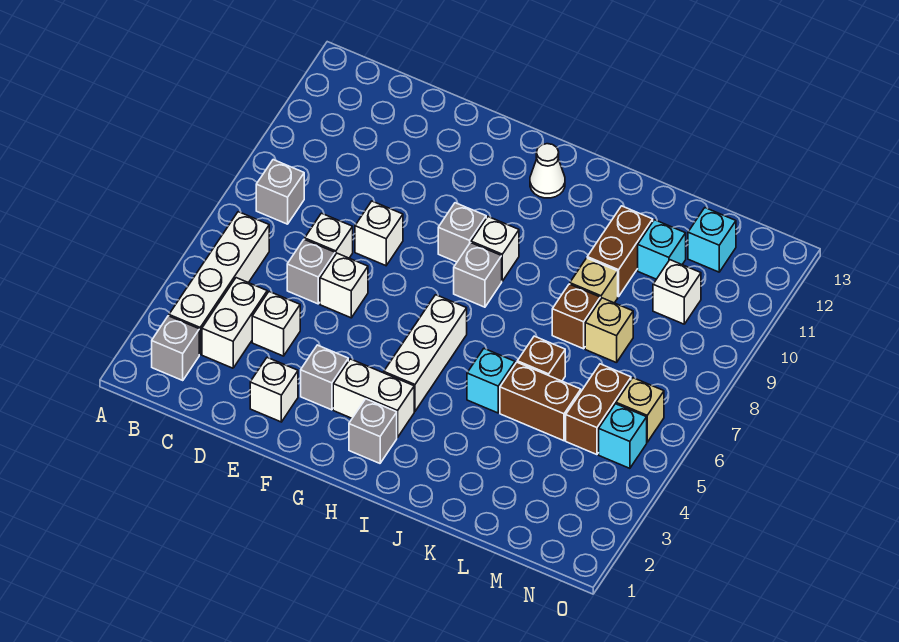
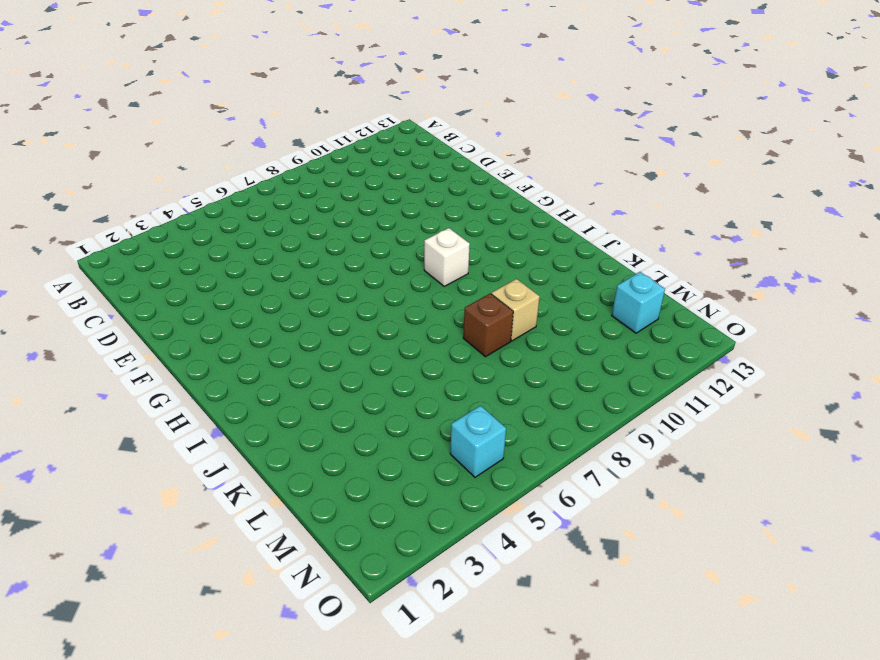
none -> grey brick B2 level 1
none -> white brick B3:B6 level 1
none -> grey brick B8 level 1
none -> white brick C3:C4 level 1

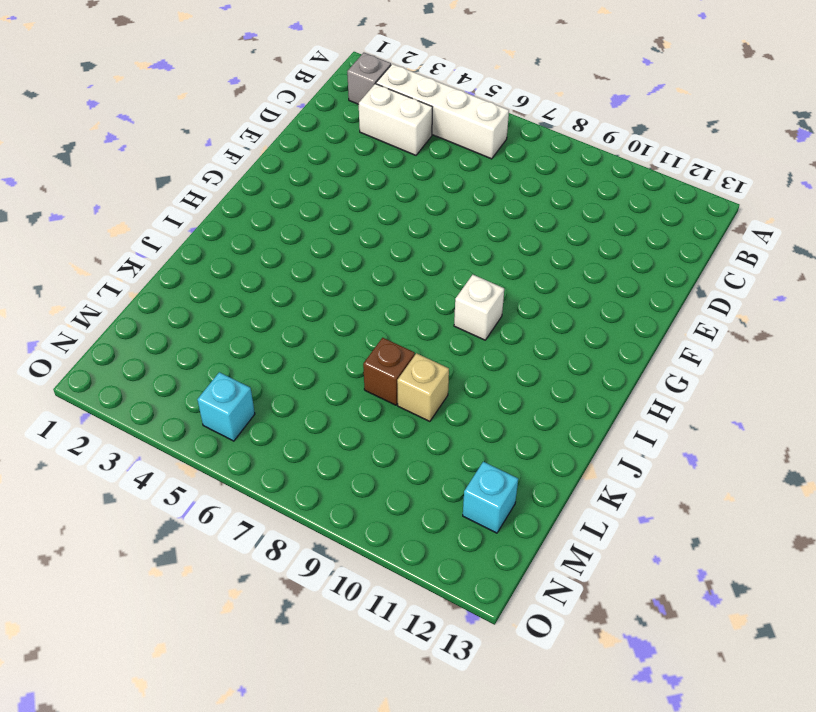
none -> grey brick B8 level 1
none -> white brick D4 level 1
none -> grey brick D6 level 1
none -> white brick D7 level 1

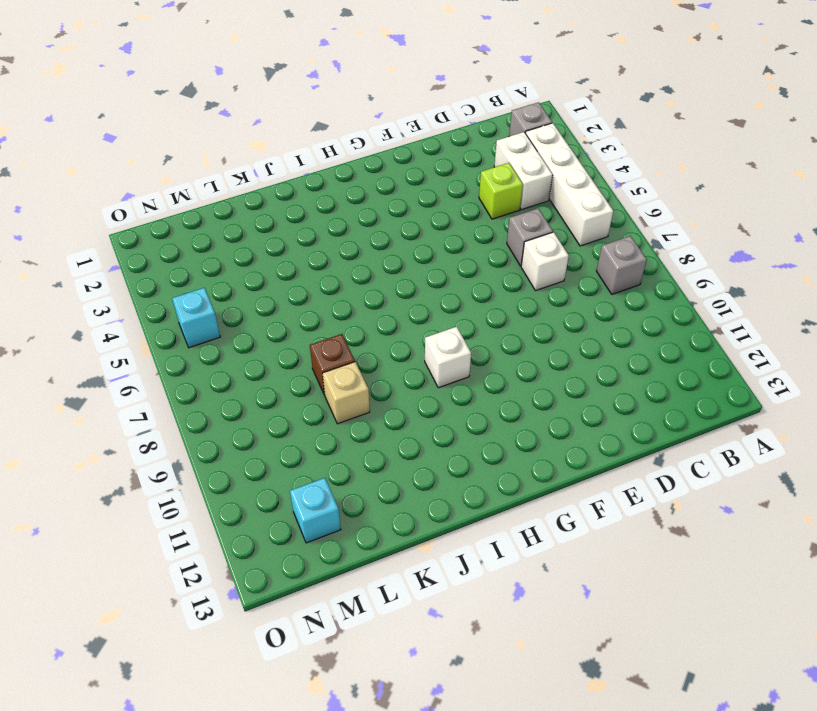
lime brick D4 level 1 -> white brick D4 level 1
none -> white brick E2 level 1
none -> white brick E6 level 1
none -> white brick E8 level 1
none -> grey brick F3 level 1

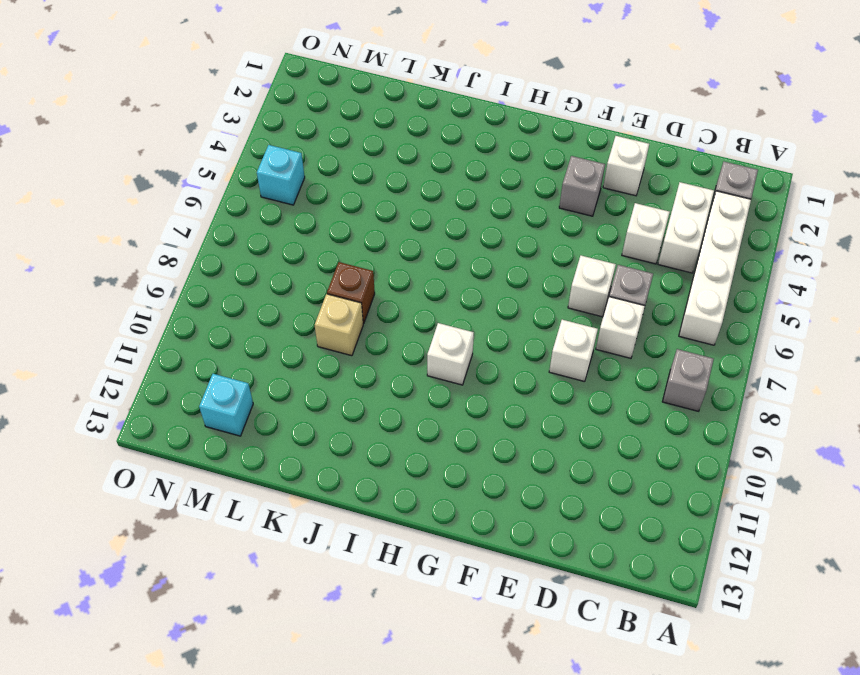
none -> white brick G3:H3 level 1
none -> grey brick G9 level 1
none -> grey brick H2 level 1
none -> white brick H4:H6 level 1

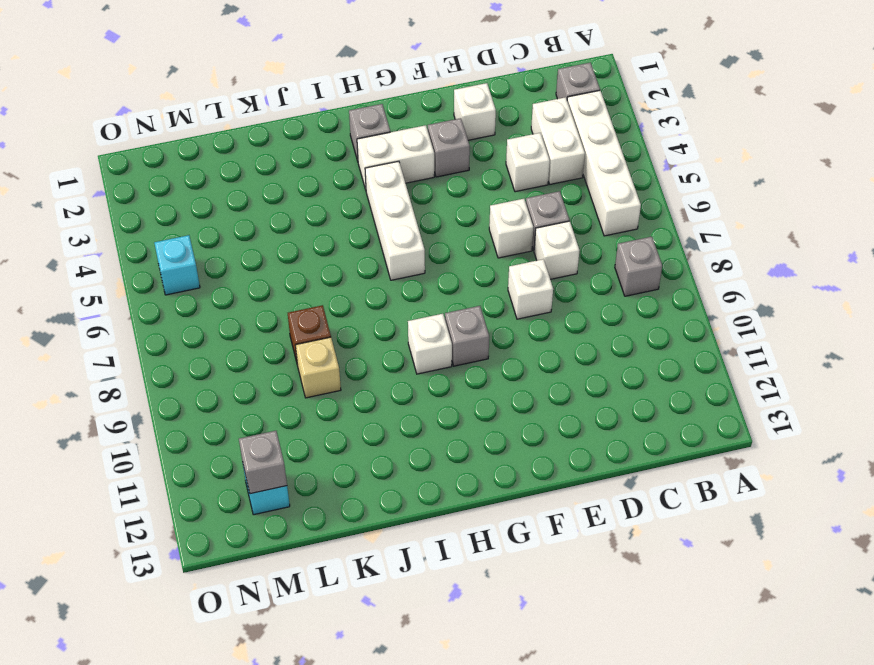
grey brick M12 level 2 -> grey brick H8 level 1
none -> white cone H12 level 1
none -> cyan brick J5 level 1
none -> brown brick K5:L5 level 1
none -> brown brick K6 level 1

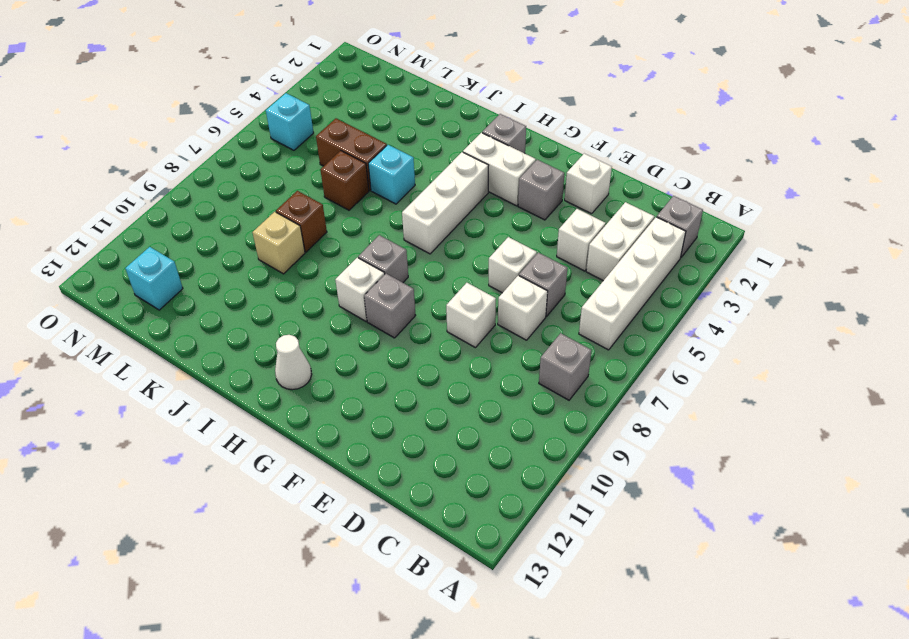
none -> brown brick K10:K11 level 1
none -> tan brick L8 level 1
none -> cyan brick L11 level 1
none -> brown brick M5:M6 level 1

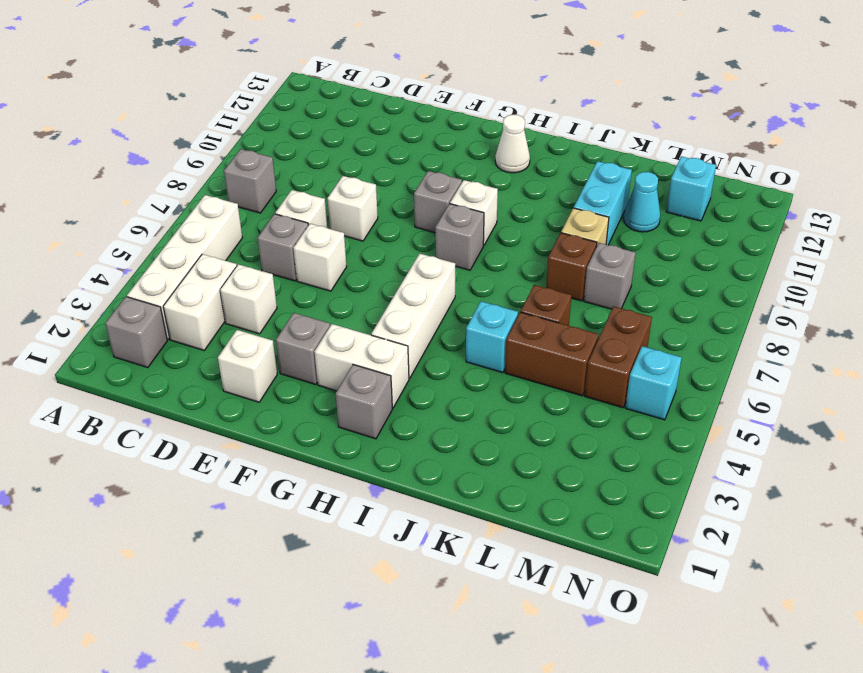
cyan brick K10:K11 level 1 -> brown brick K10:K11 level 1
grey brick L8 level 1 -> tan brick L8 level 1
cyan cone L11 level 1 -> cyan brick L11 level 1
none -> white brick M10 level 1
none -> tan brick N6 level 1

